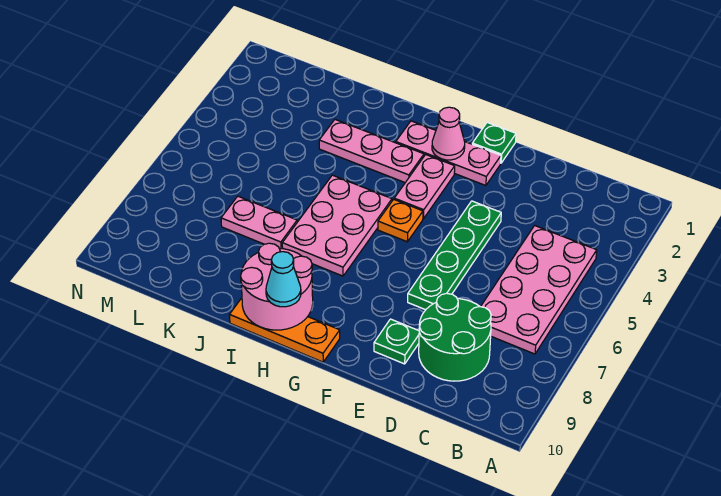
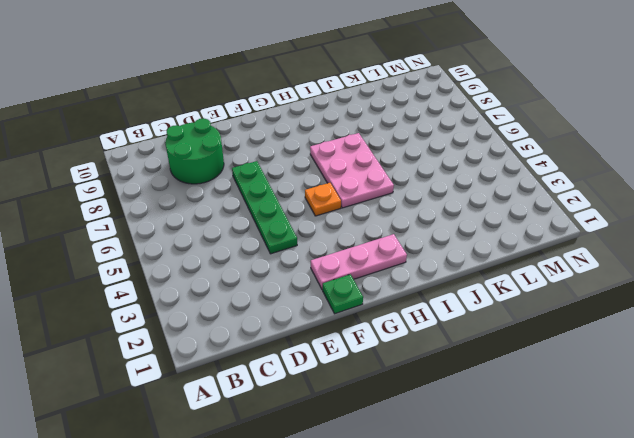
none -> pink plate B4:C7 level 1
none -> green plate E9 level 1
none -> pink plate G3:G4 level 1

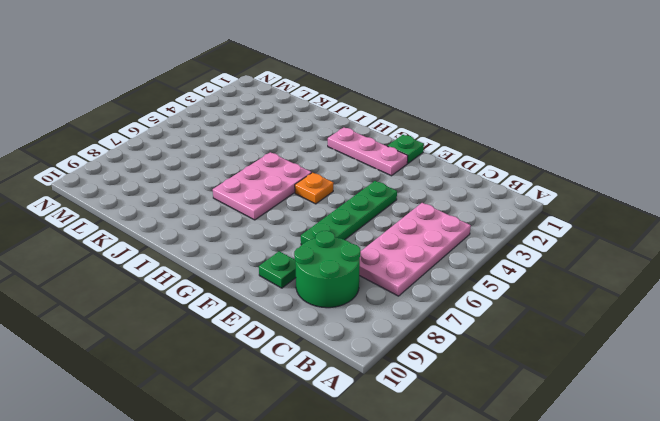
none -> pink plate G3:G4 level 1
none -> orange plate G10:I10 level 1
none -> pink plate H3:J3 level 1

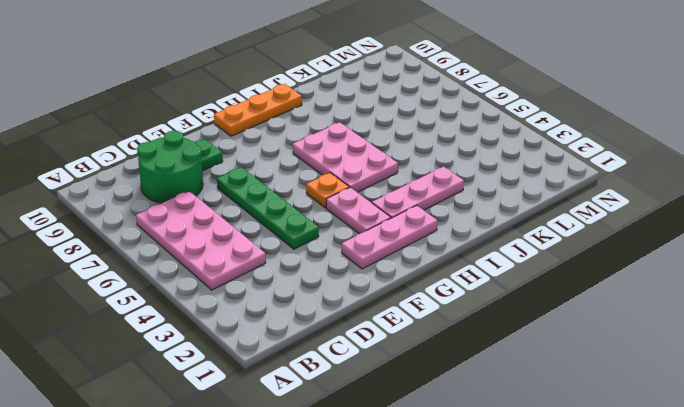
none -> green plate F1 level 1
none -> pink plate J7:K7 level 1
none -> pink cone G2 level 2

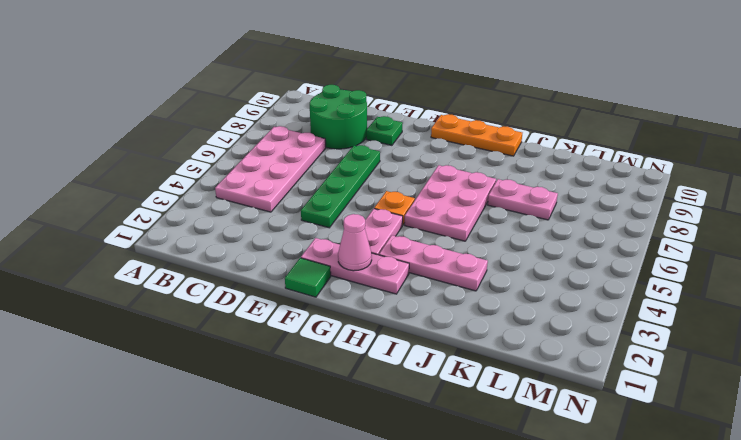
green tile F1 level 1 -> green plate F1 level 1
none -> pink round brick H9:I10 level 2
none -> cyan cone H10 level 3

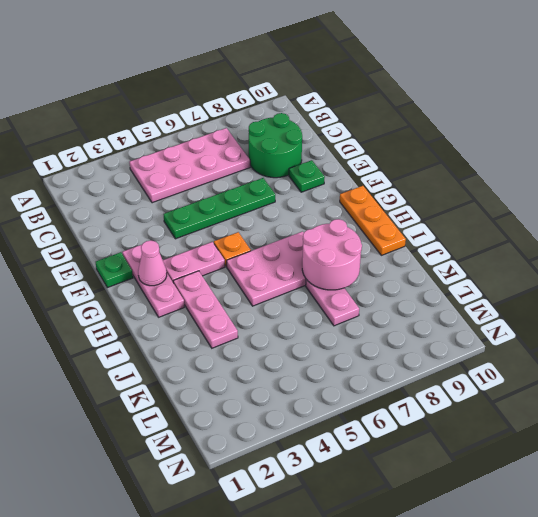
pink round brick I7:J8 level 2 -> pink round brick H9:I10 level 2
none -> cyan cone H10 level 3

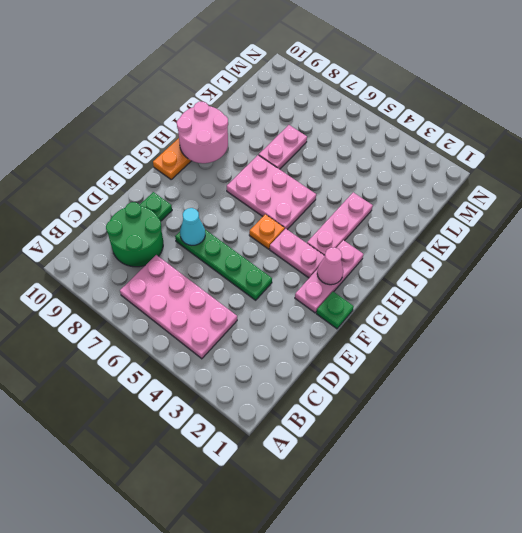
cyan cone E7 level 2 -> cyan cone H10 level 3

